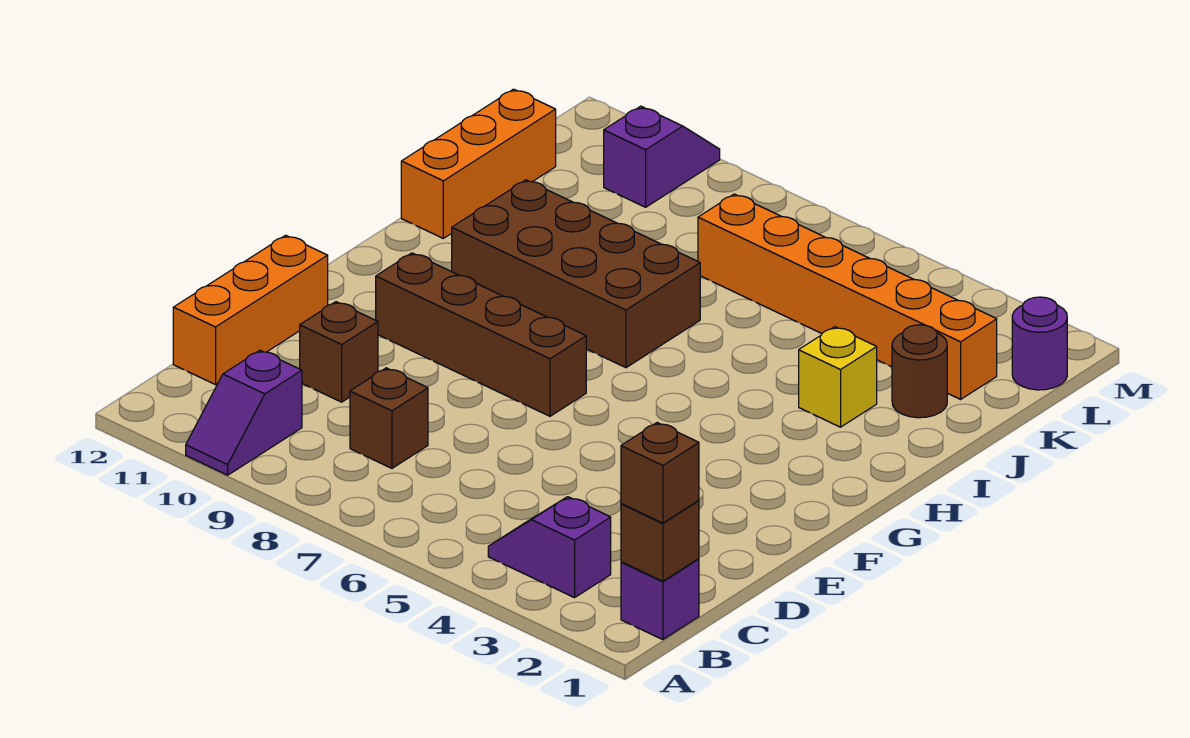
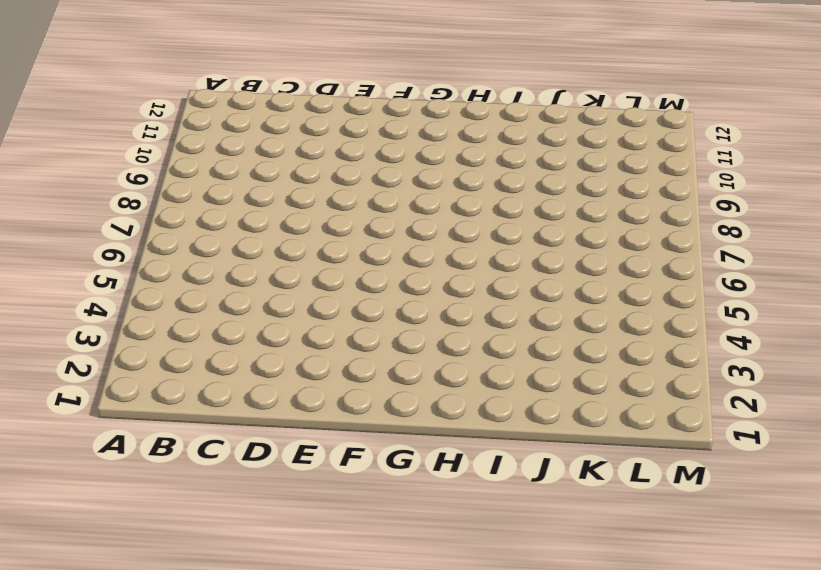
none -> purple slope A10:B10 level 1 top B
none -> purple brick B1 level 1
none -> purple slope B3:B4 level 1 top 3

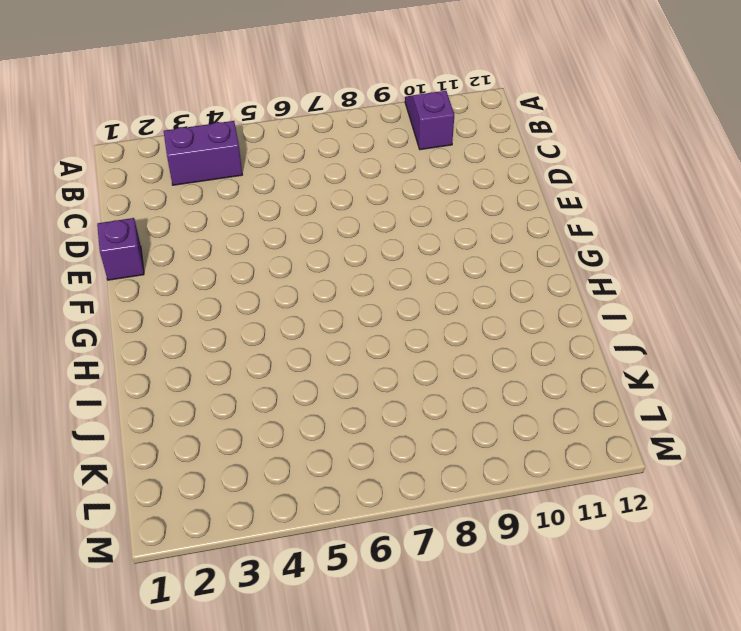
purple brick B3:B4 level 1 -> purple slope B3:B4 level 1 top 3
purple brick E1 level 1 -> purple brick B1 level 1
none -> brown brick C8 level 1
none -> orange brick C12:E12 level 1
none -> brown brick D10 level 1

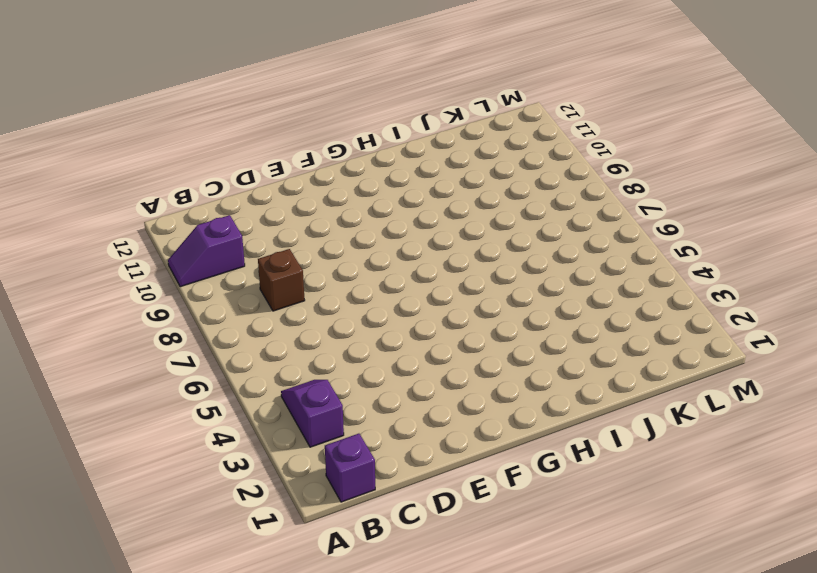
none -> orange brick C12:E12 level 1
none -> brown brick D10 level 1
none -> brown brick F7:F10 level 1

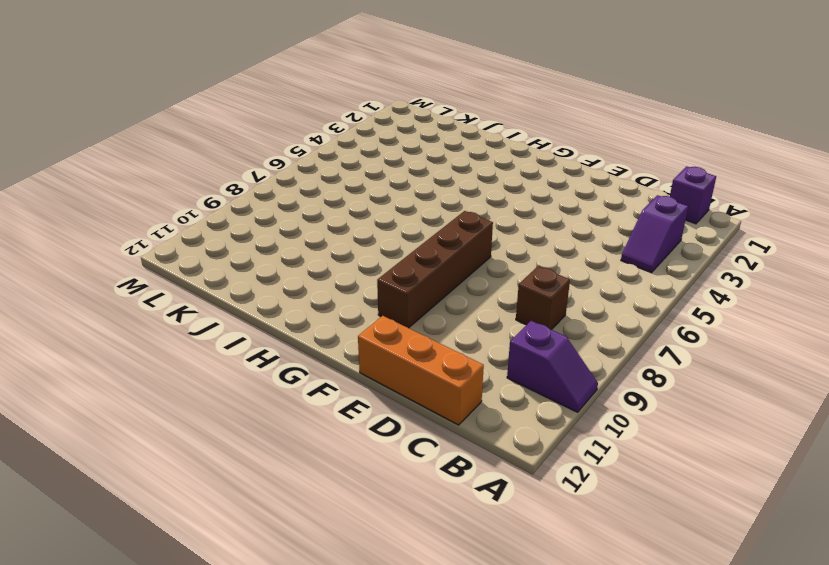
none -> brown brick D10 level 1
none -> brown brick H7:I10 level 1
none -> yellow brick I3 level 1

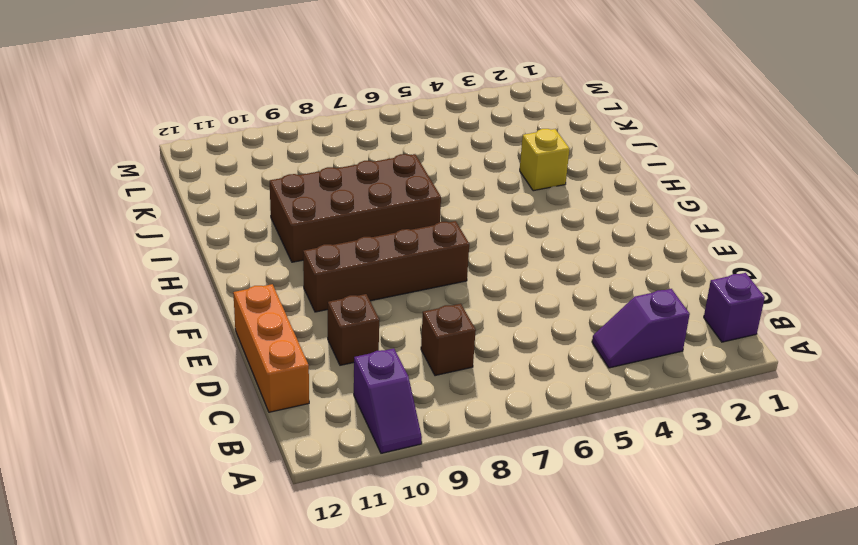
none -> orange brick I12:K12 level 1
none -> brown round brick J2 level 1
none -> orange brick K2:K7 level 1

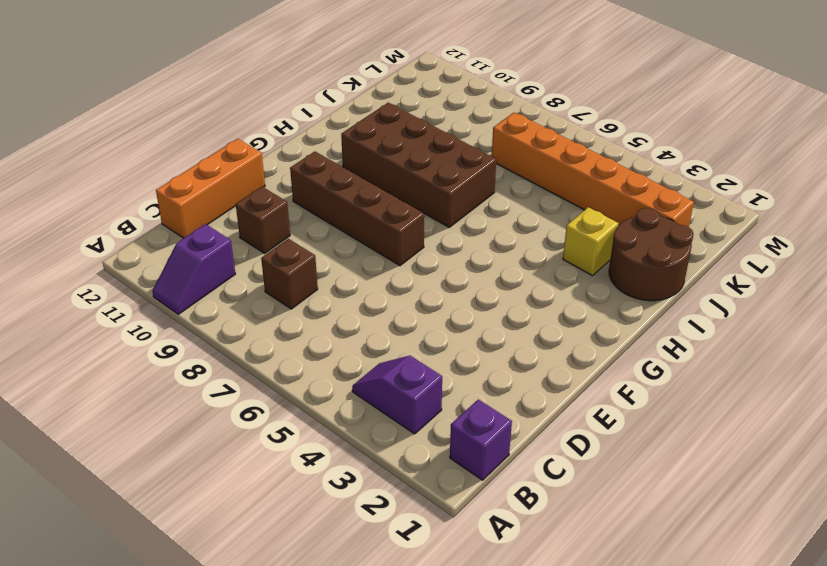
brown round brick I1:J2 level 1 -> brown round brick J2 level 1
none -> orange brick I12:K12 level 1
none -> purple round brick L1 level 1
none -> purple slope L10:M10 level 1 top L

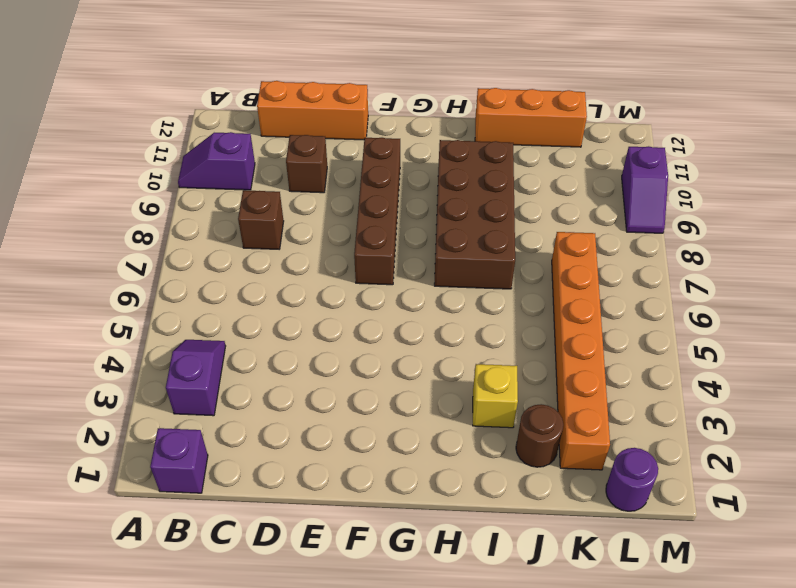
purple slope M9:M10 level 1 top 10 -> purple slope L10:M10 level 1 top L
none -> brown brick B1 level 2
none -> brown brick B1 level 3

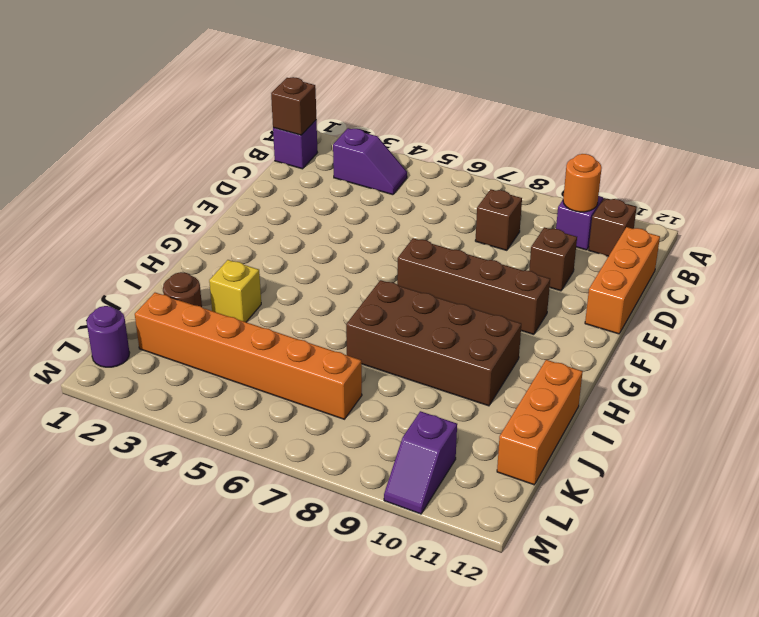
orange round brick B10 level 2 -> none
brown brick B11 level 1 -> brown brick B1 level 3

